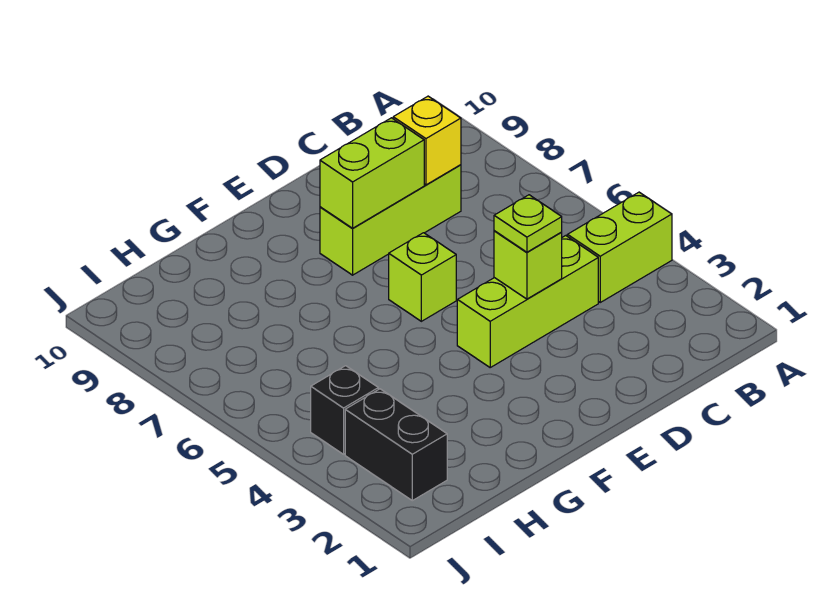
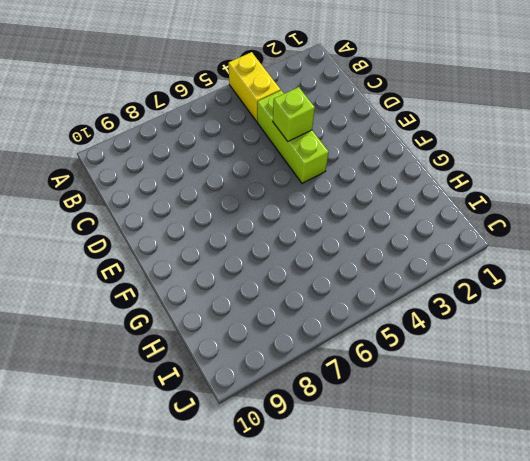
yellow brick A4:B4 level 1 -> lime brick A4:B4 level 1
none -> lime brick C8:E8 level 1
none -> lime brick E6 level 1

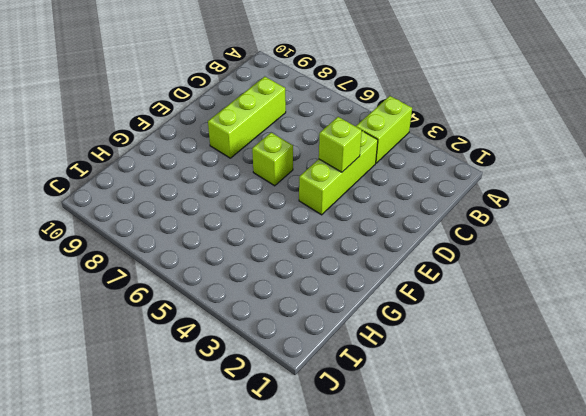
none -> black brick I2:I3 level 1
none -> black brick I4 level 1

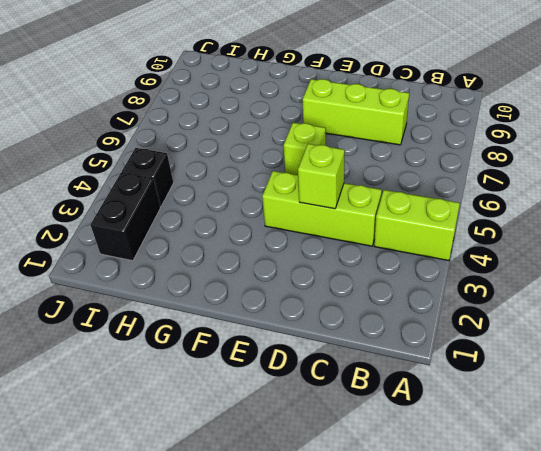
none -> yellow brick C8 level 2
none -> lime brick D8:E8 level 2

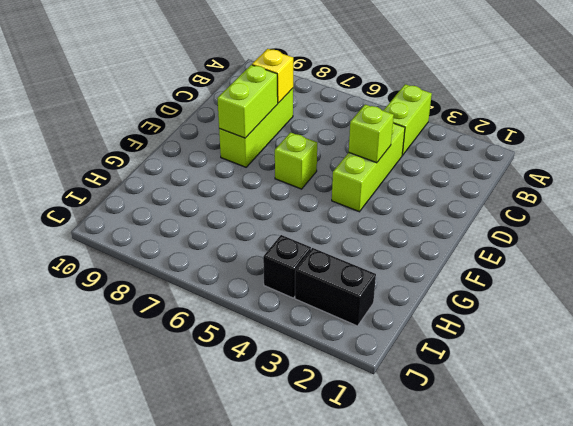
none -> lime plate D4 level 3

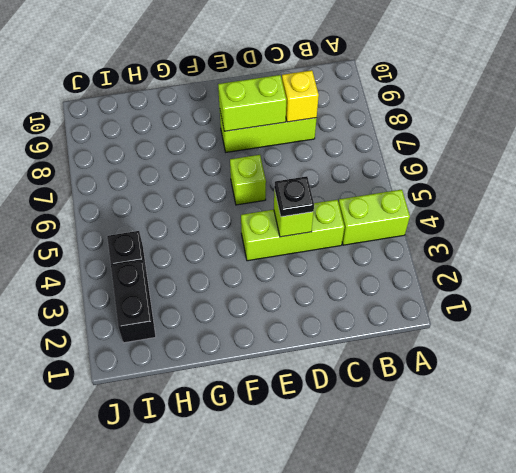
black plate D4 level 3 -> lime plate D4 level 3

